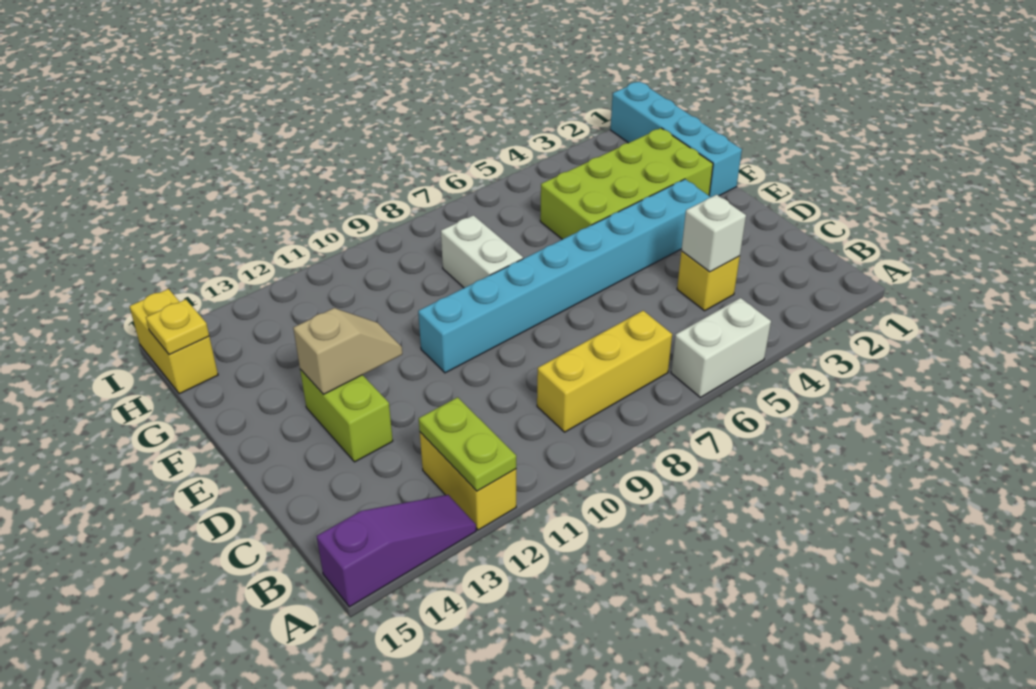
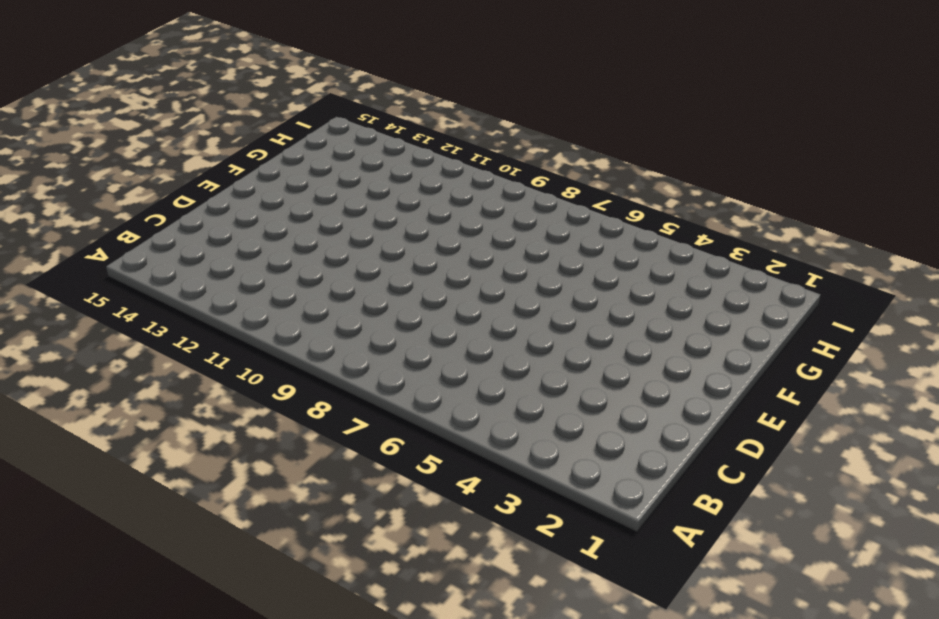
none -> white brick A5:A6 level 1
none -> yellow brick A12:B12 level 1
none -> purple slope A13:A15 level 1 top 15

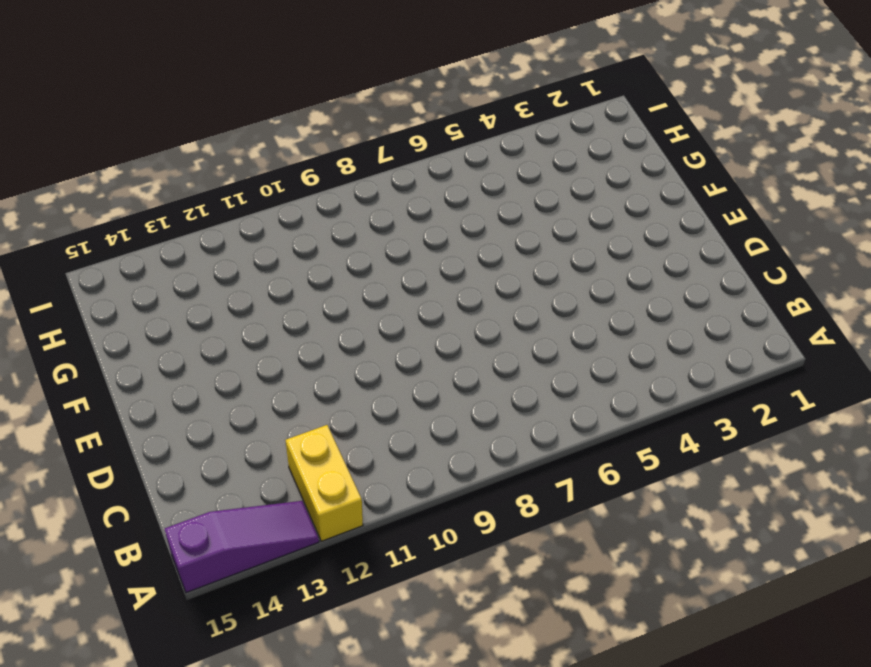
none -> white brick A5:A6 level 1
none -> yellow brick B7:B9 level 1
none -> yellow brick C4 level 1

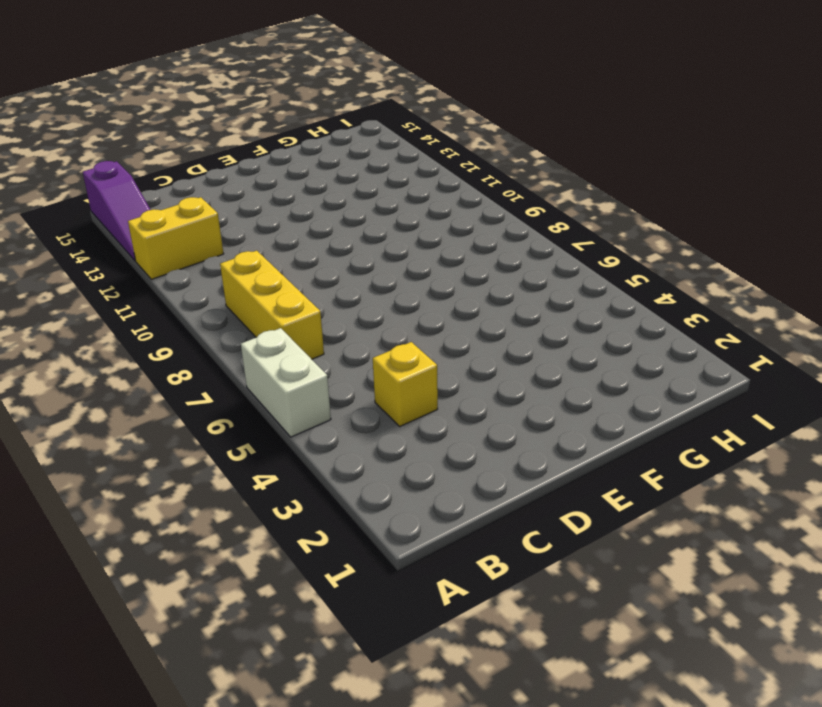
none -> lime brick D13:E13 level 1
none -> cyan brick E3:E10 level 1
none -> cyan brick F1:I1 level 1

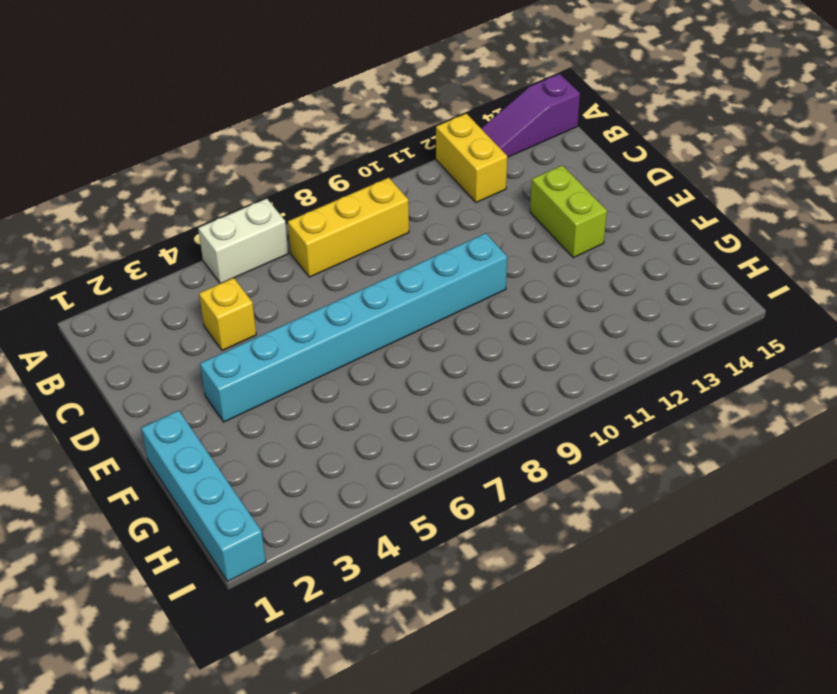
none -> lime brick F2:G5 level 1
none -> white brick F8:G8 level 1
none -> yellow brick H15:I15 level 1

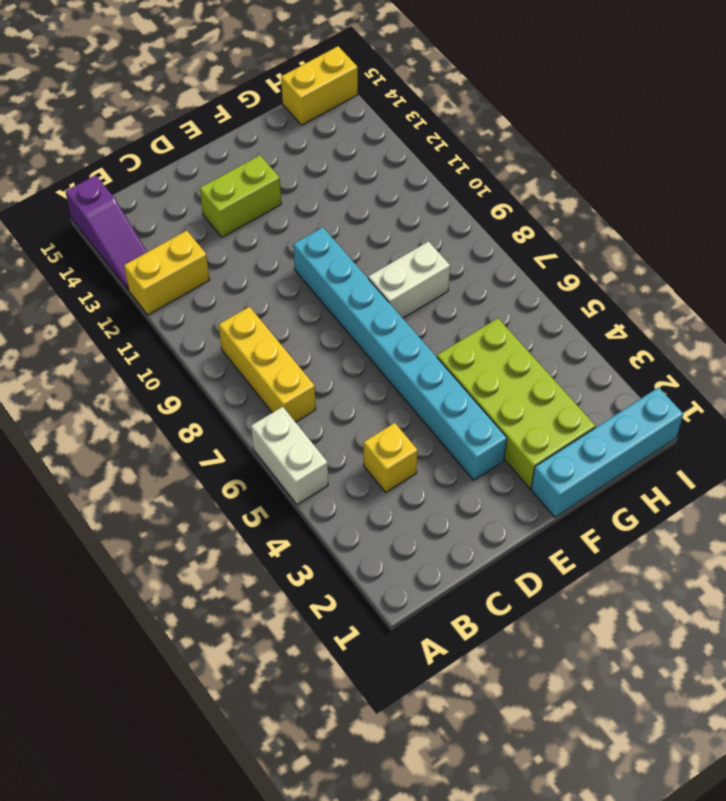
none -> lime plate A12:B12 level 2
none -> white brick C4 level 2
none -> tan slope E12:E13 level 2 top 13

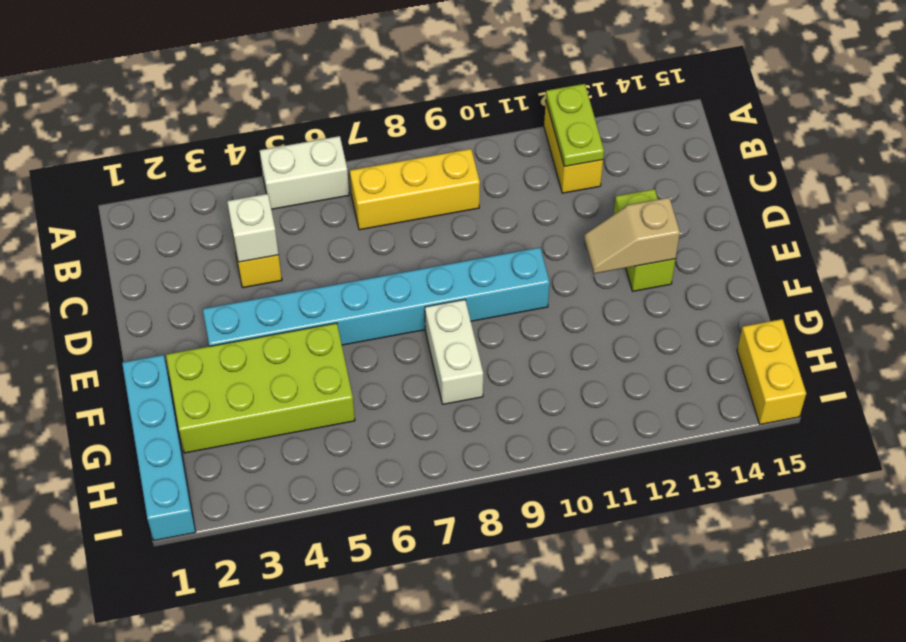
none -> purple slope A13:A15 level 1 top 15
none -> yellow plate H15 level 2

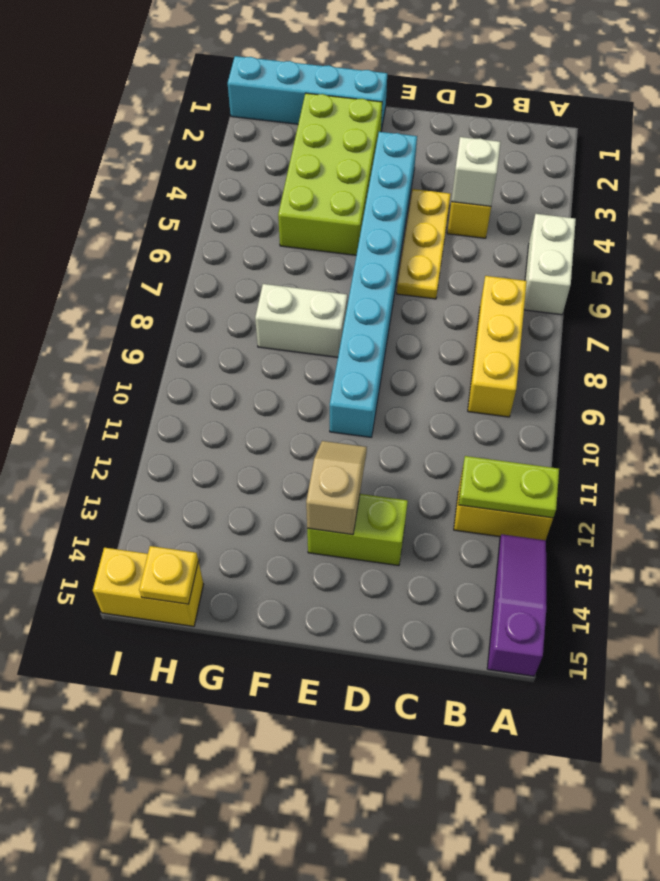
yellow plate D4:D6 level 1 -> none

